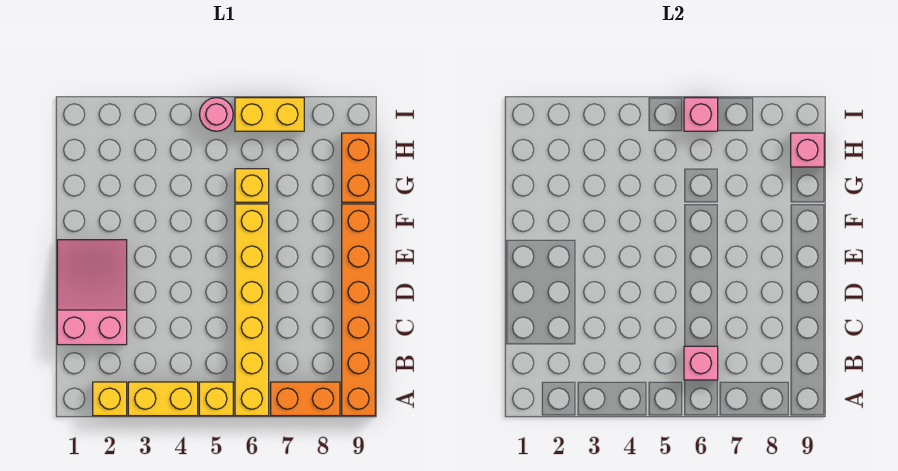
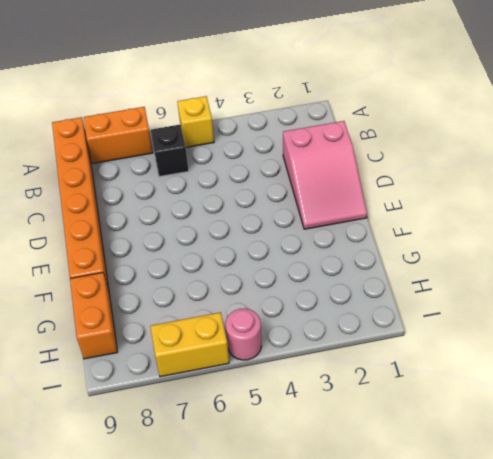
black brick B6 level 1 -> yellow brick A6:F6 level 1
none -> yellow brick A2 level 1
none -> yellow brick A3:A4 level 1
none -> yellow brick G6 level 1

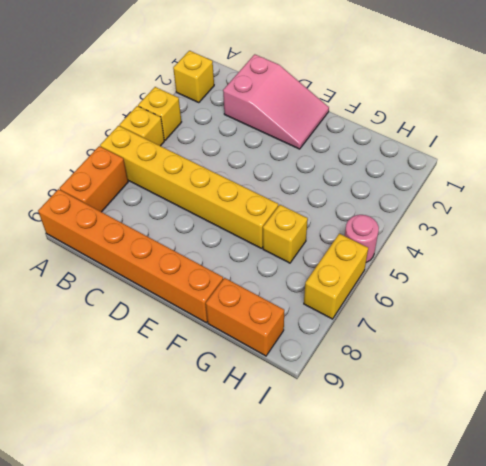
yellow brick A4 level 1 -> yellow brick A3:A4 level 1
none -> pink brick B6 level 2
none -> pink brick H9 level 2
none -> pink brick I6 level 2

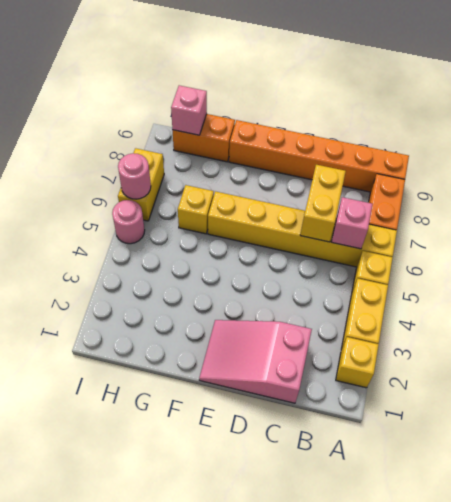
yellow brick C6:C7 level 2 -> none
pink round brick I6 level 2 -> pink brick I6 level 2

